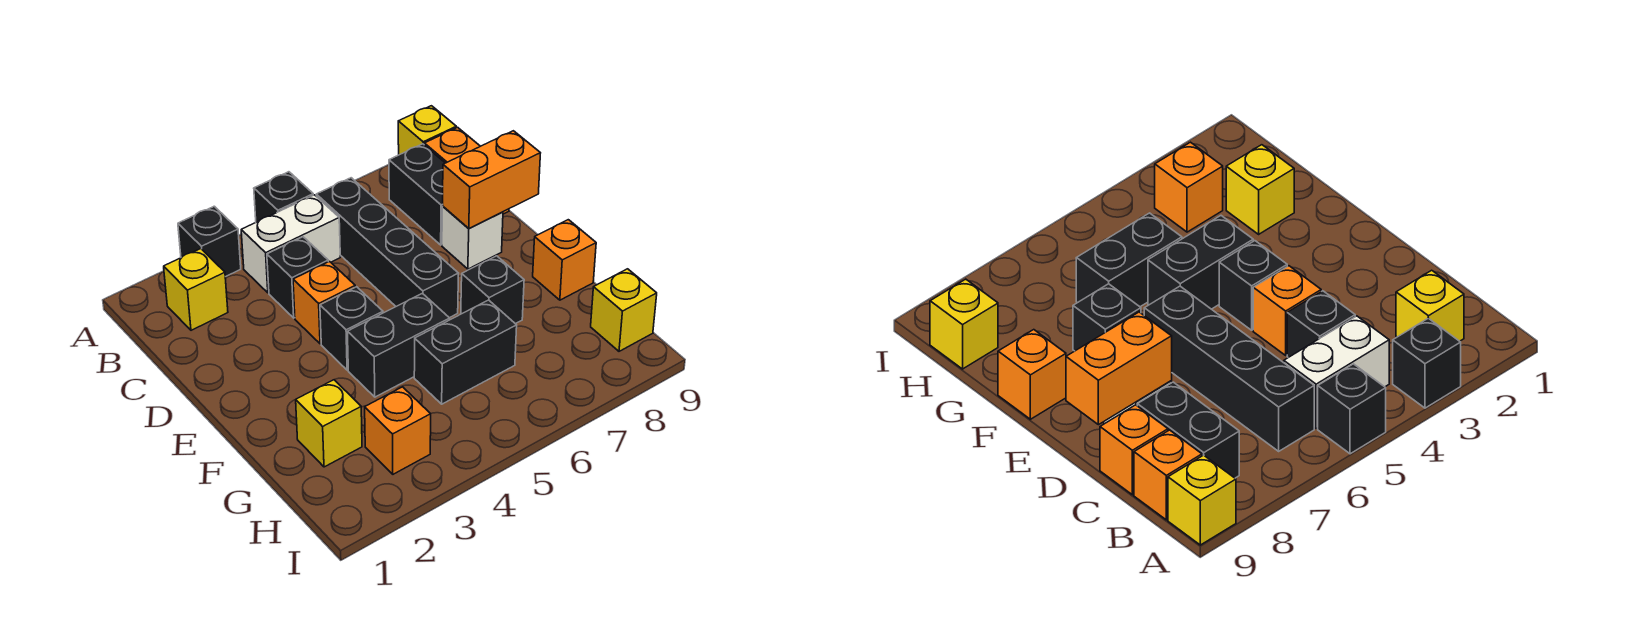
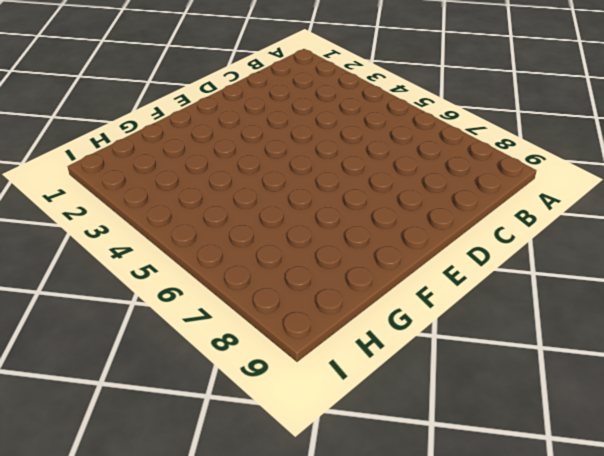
none -> black brick A3 level 1
none -> black brick A5 level 1
none -> yellow brick A9 level 1

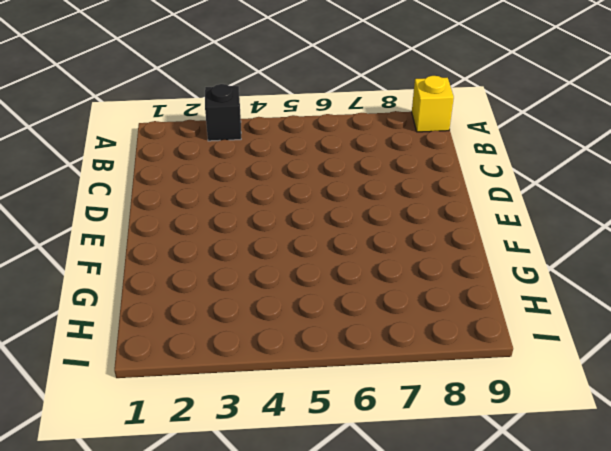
none -> black brick A5 level 1
none -> yellow brick B2 level 1
none -> white brick B4:B5 level 1

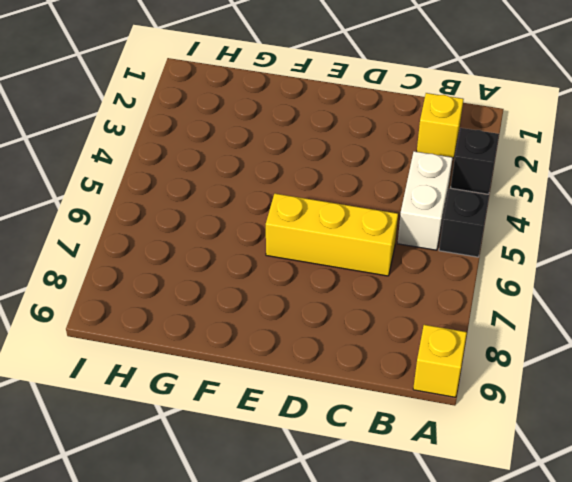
yellow brick C6:E6 level 1 -> black brick B6:E6 level 1
none -> black brick B8:C8 level 1
none -> orange brick B9 level 1
none -> black brick C4 level 1

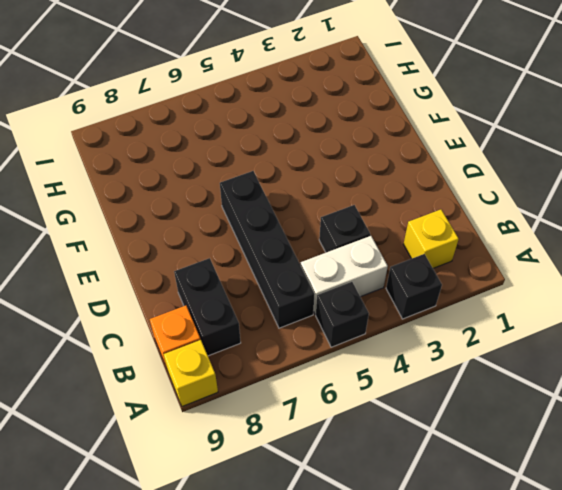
none -> orange brick C9 level 1
none -> orange brick D4 level 1
none -> white brick D8 level 1

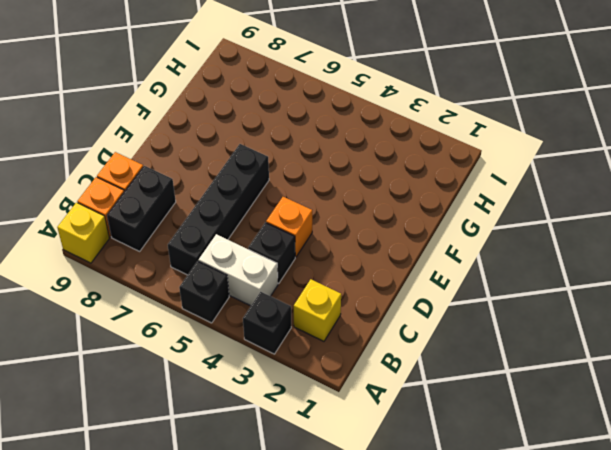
none -> white brick D8 level 1
none -> black brick E4 level 1
none -> black brick F4:F5 level 1

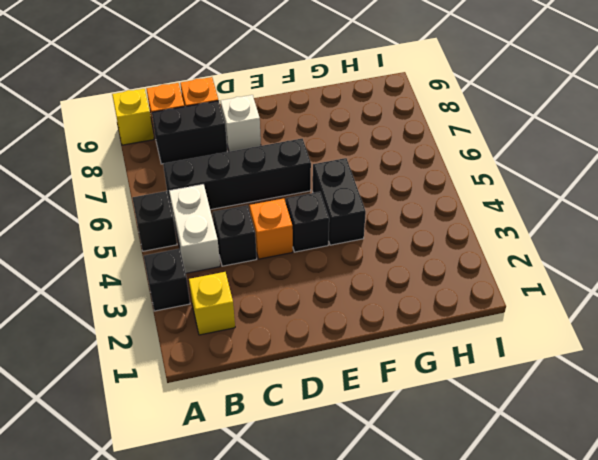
none -> black brick F7 level 1
none -> orange brick F9 level 1
none -> yellow brick G2 level 1

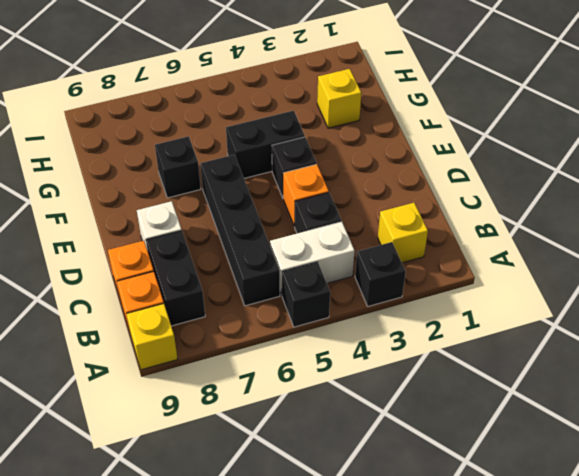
none -> orange brick F9 level 1
none -> black brick G5:G6 level 1
none -> orange brick H3 level 1

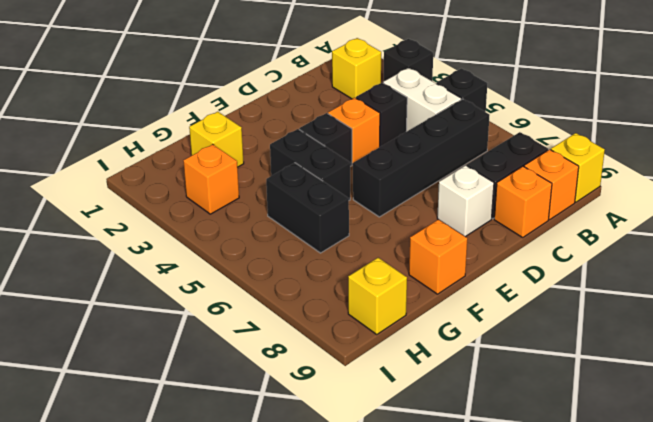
none -> black brick F7 level 1
none -> orange brick D8:D9 level 2

